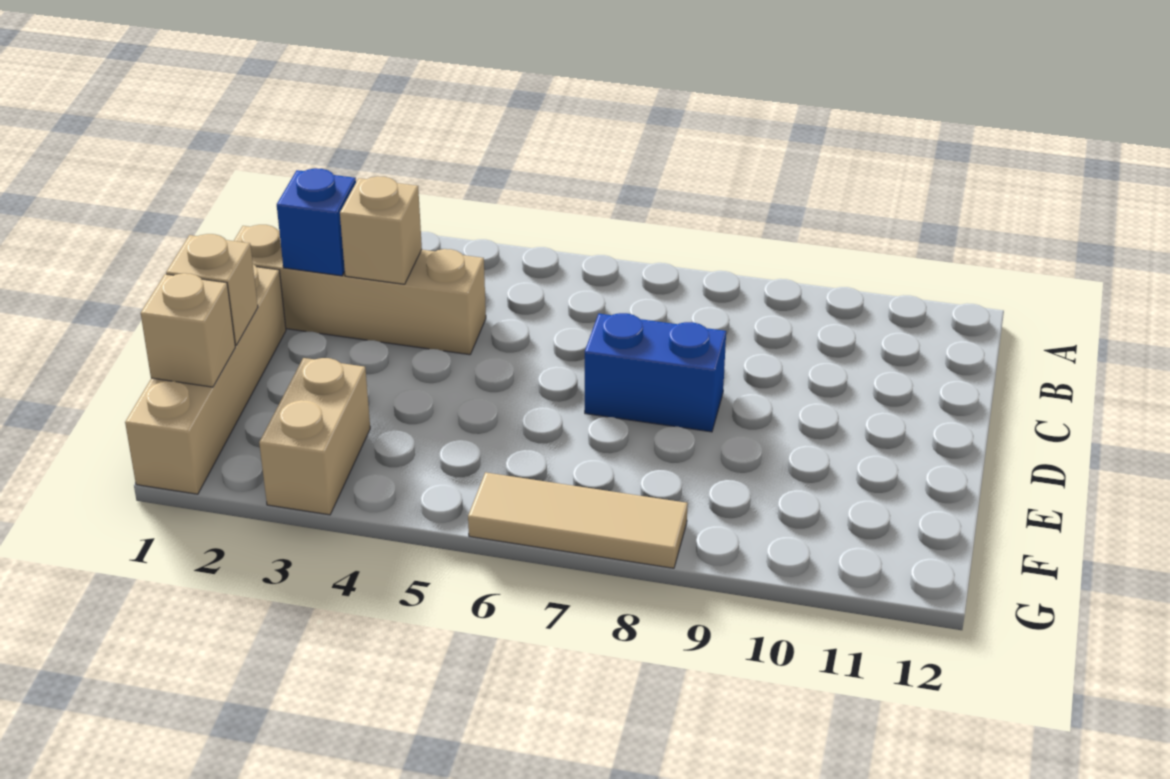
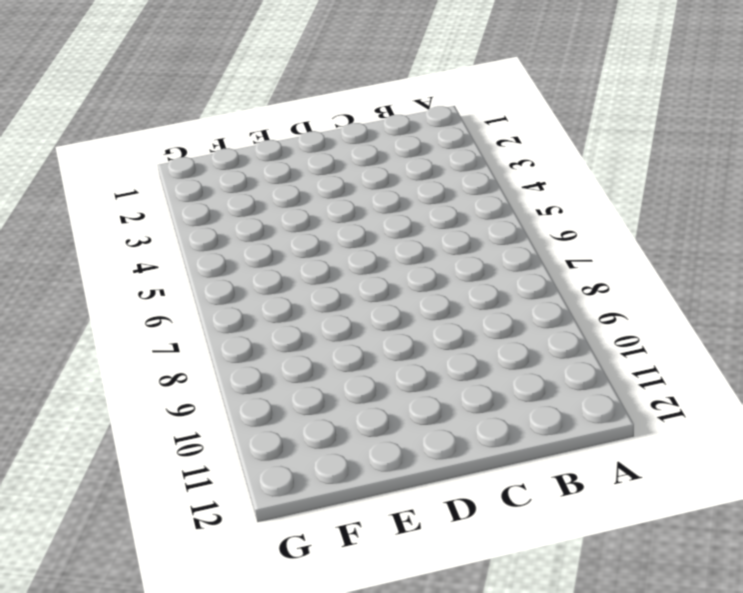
none -> tan brick C1:C4 level 1
none -> tan brick D1:G1 level 1

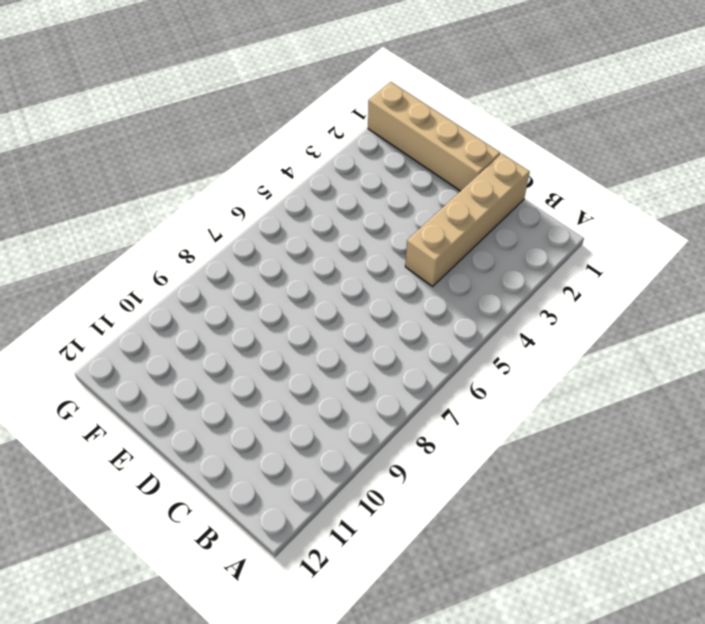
none -> blue brick D7:D8 level 1
none -> tan brick F3:G3 level 1

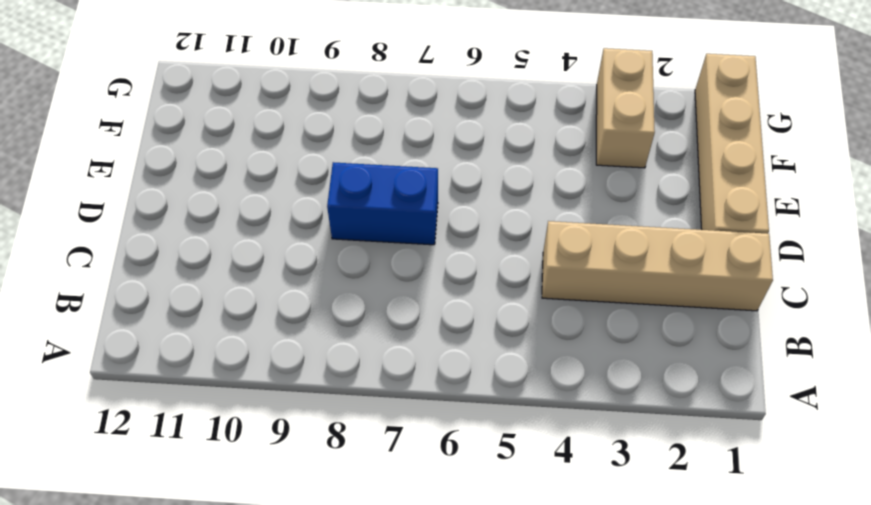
none -> tan tile G6:G8 level 1
none -> blue brick C2 level 2

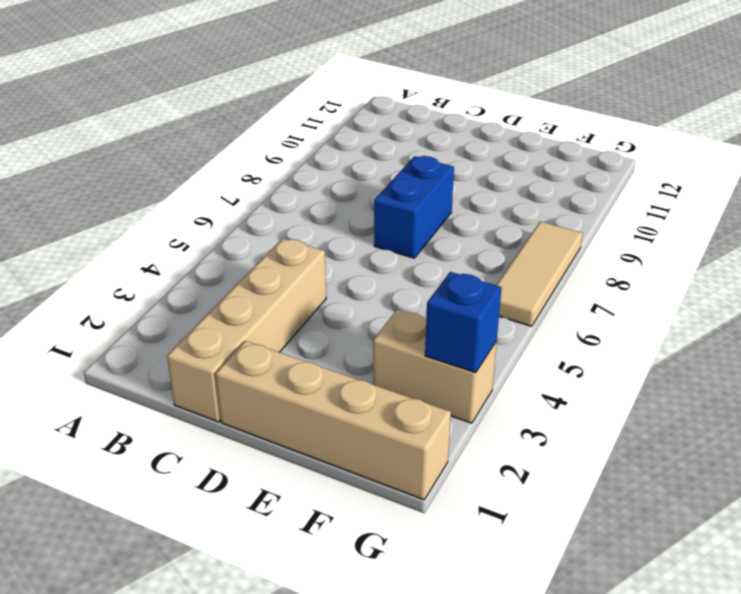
blue brick G3 level 2 -> blue brick C2 level 2
none -> tan brick C3 level 2
none -> tan brick E1 level 2

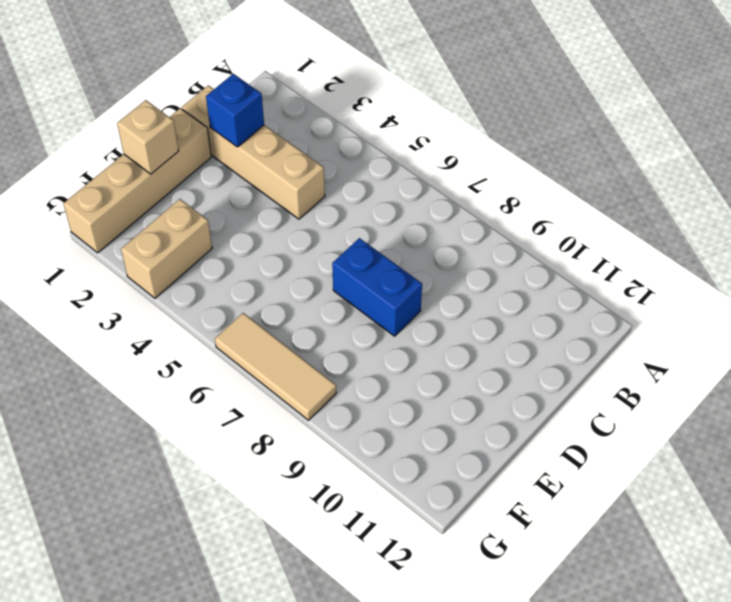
none -> tan brick C3 level 2
none -> tan brick F1 level 2

